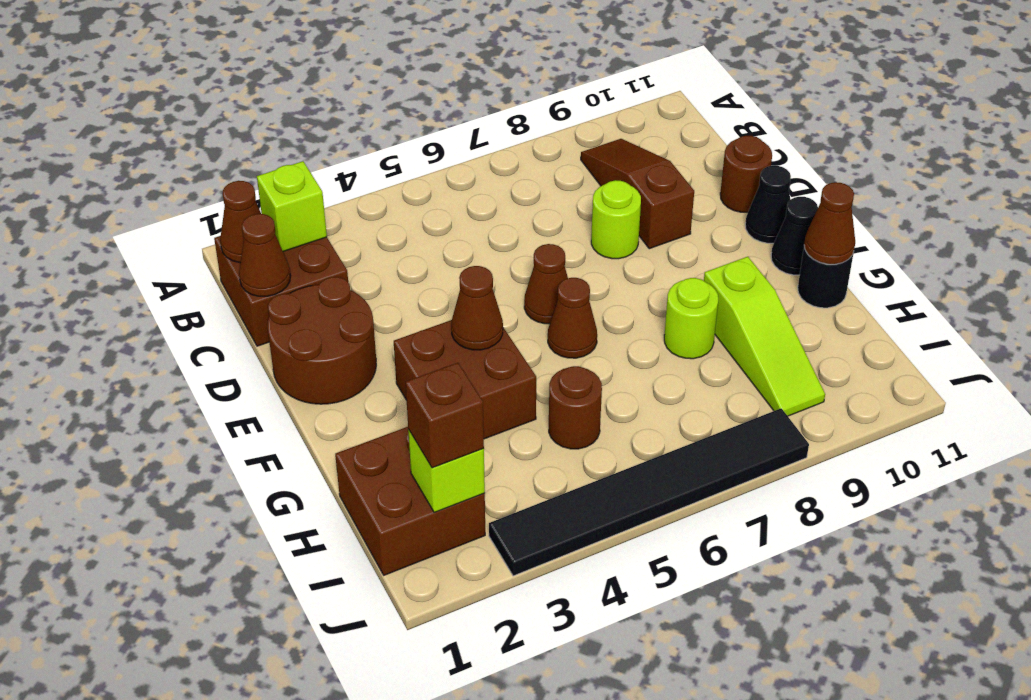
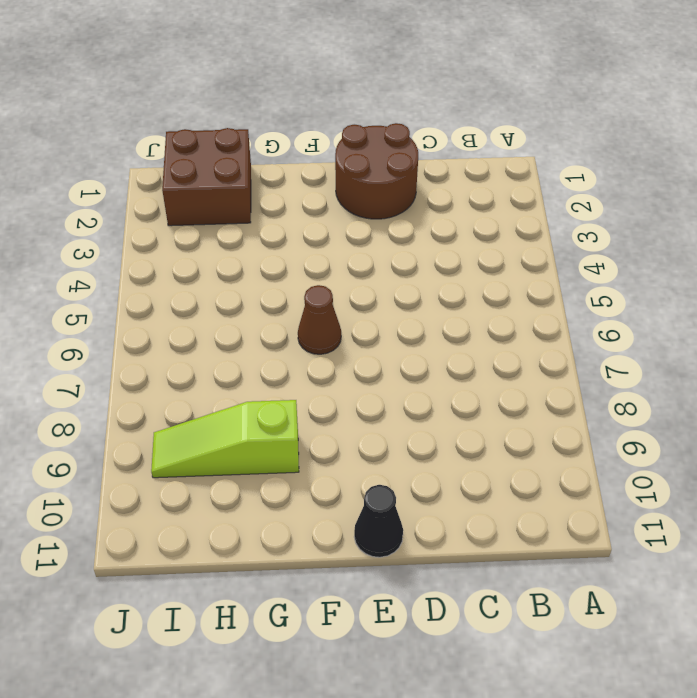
none -> brown brick B1:C2 level 1
none -> brown slope B9:D9 level 1 top D
none -> lime round brick D8 level 1

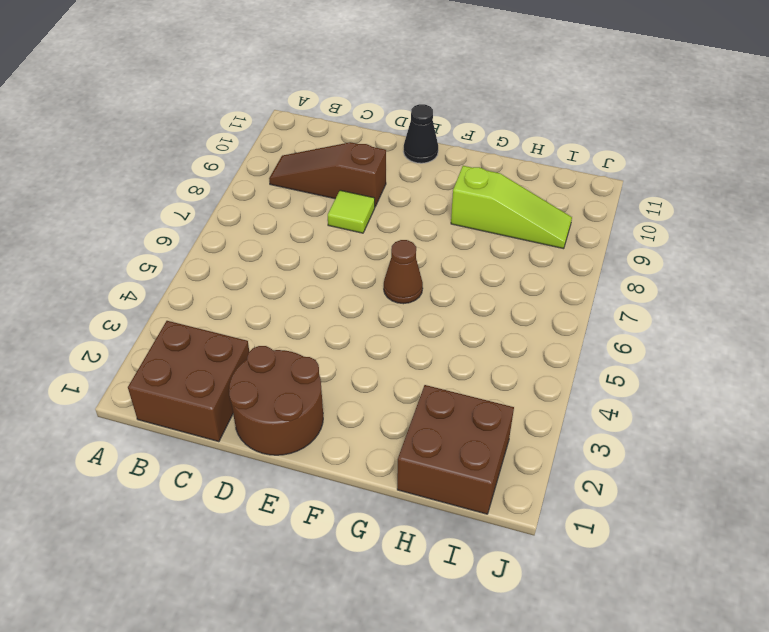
lime tile D8 level 1 -> lime round brick D8 level 1
none -> brown round brick D11 level 1
none -> brown cone E6 level 1
none -> brown brick F3:G4 level 1

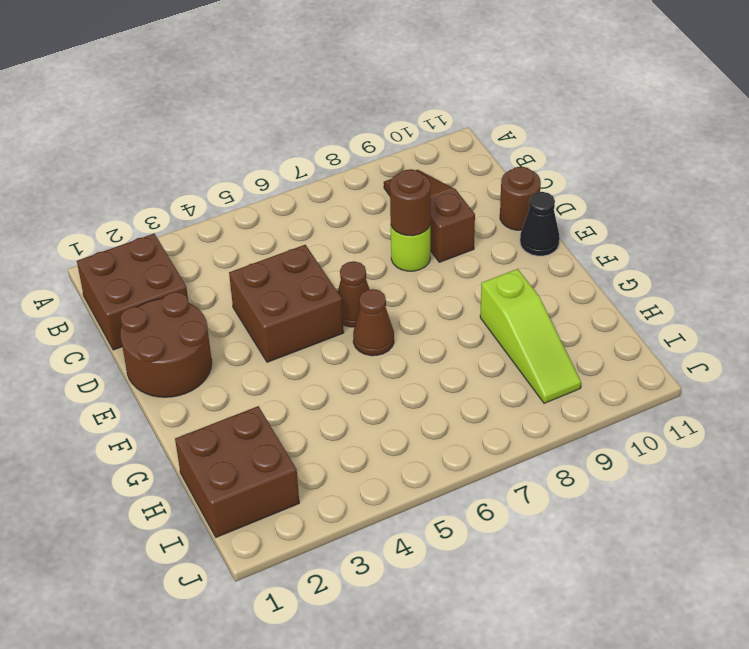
brown brick D4:E5 level 1 -> brown brick F3:G4 level 1
brown round brick D8 level 2 -> brown round brick H5 level 1
none -> black cone F11 level 1
none -> lime round brick G8 level 1
none -> black round brick G11 level 1

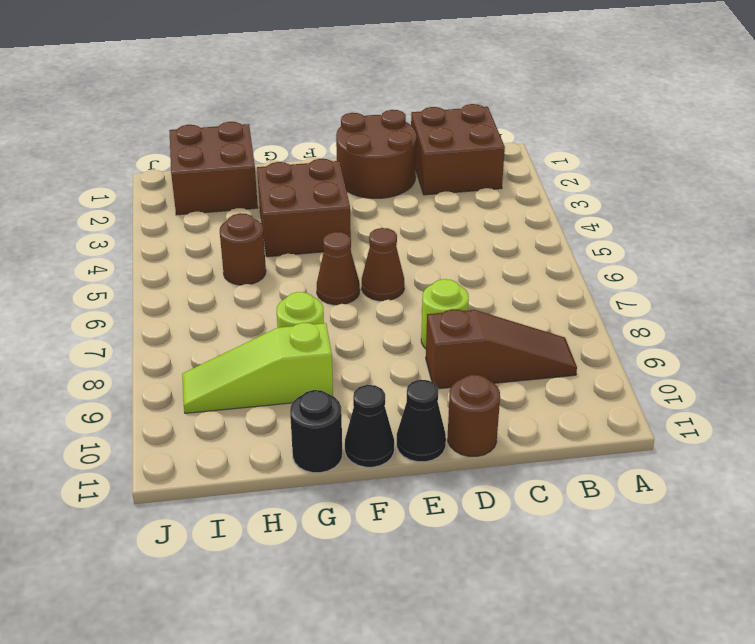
none -> black tile J3:J8 level 1
none -> brown cone B1 level 2
none -> lime brick B2 level 2

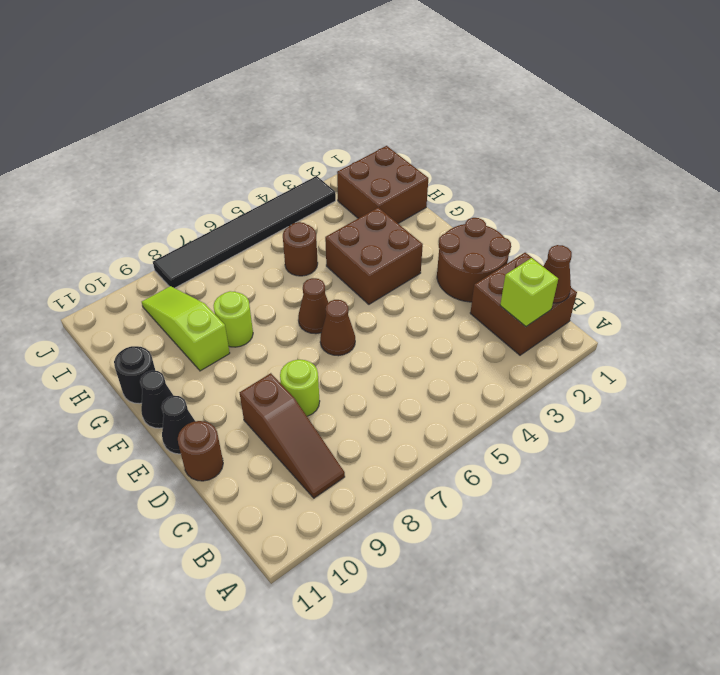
none -> brown cone C1 level 2
none -> brown cone F4 level 2
none -> brown cone G11 level 2

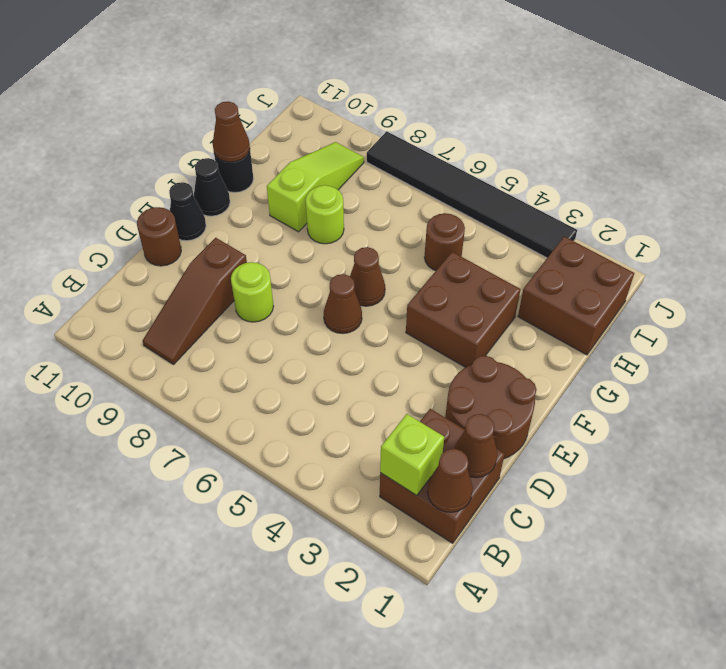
none -> brown cone F4 level 2
none -> lime brick I2 level 2
none -> brown brick I2 level 3

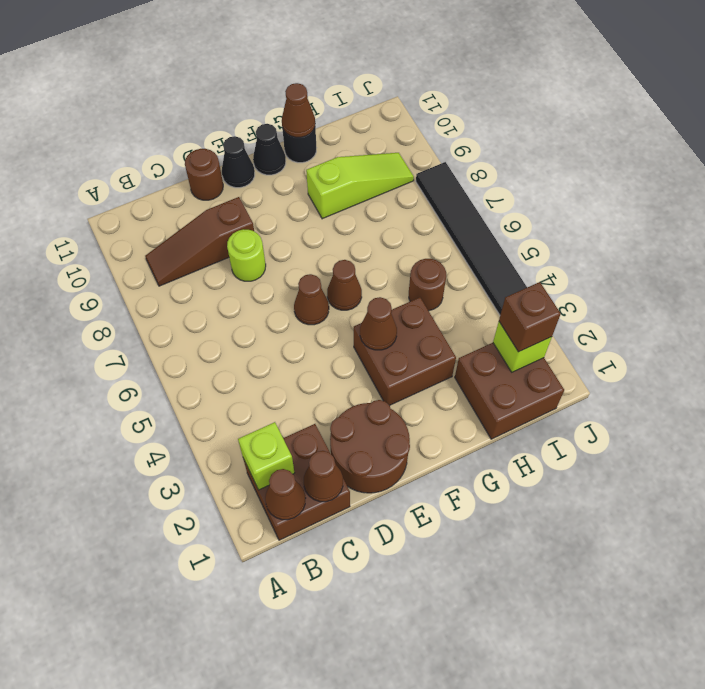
none -> lime round brick G8 level 1

